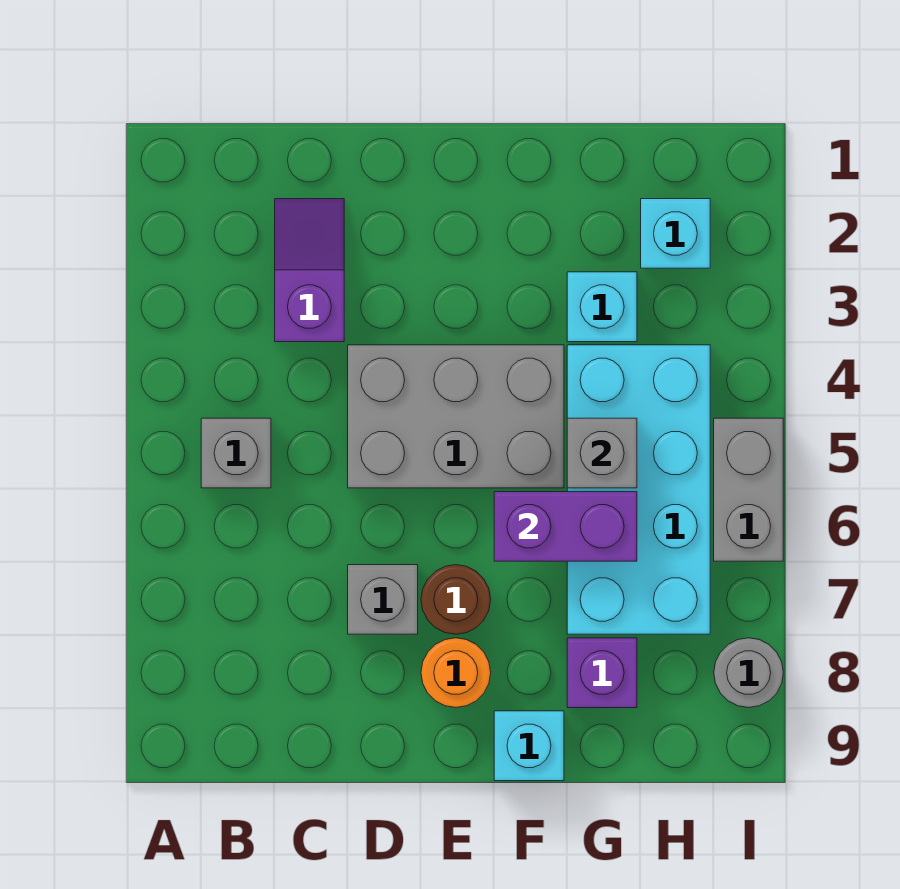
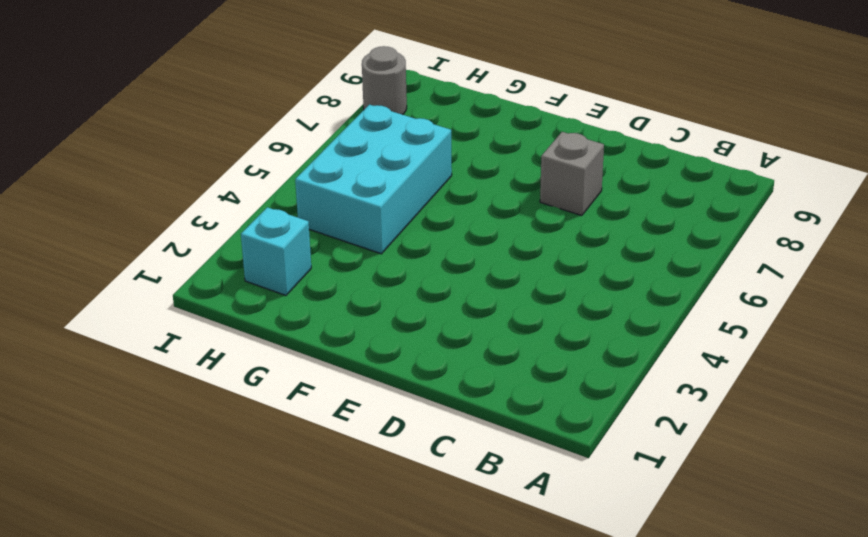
cyan brick G4:H6 level 1 -> cyan brick G4:H7 level 1
none -> grey brick B5 level 1
none -> purple slope C2:C3 level 1 top 3
none -> grey brick D4:F5 level 1

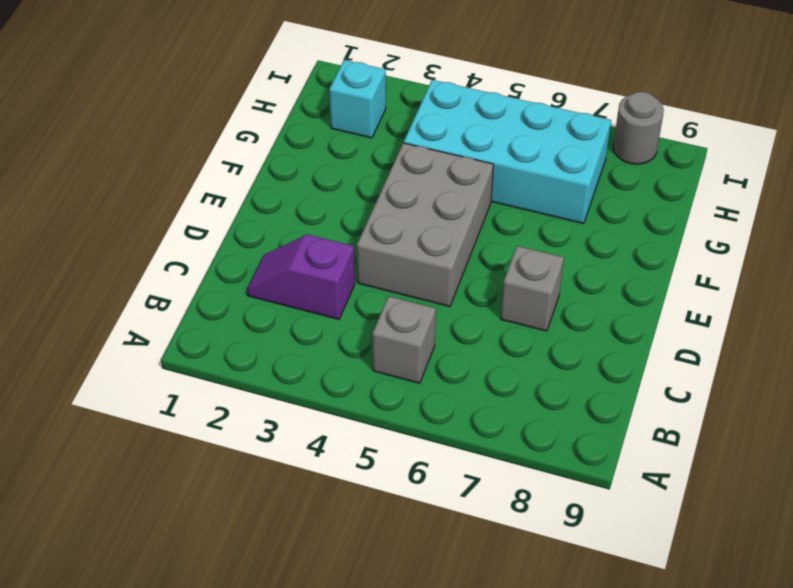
none -> brown round brick E7 level 1
none -> orange round brick E8 level 1
none -> cyan brick F9 level 1

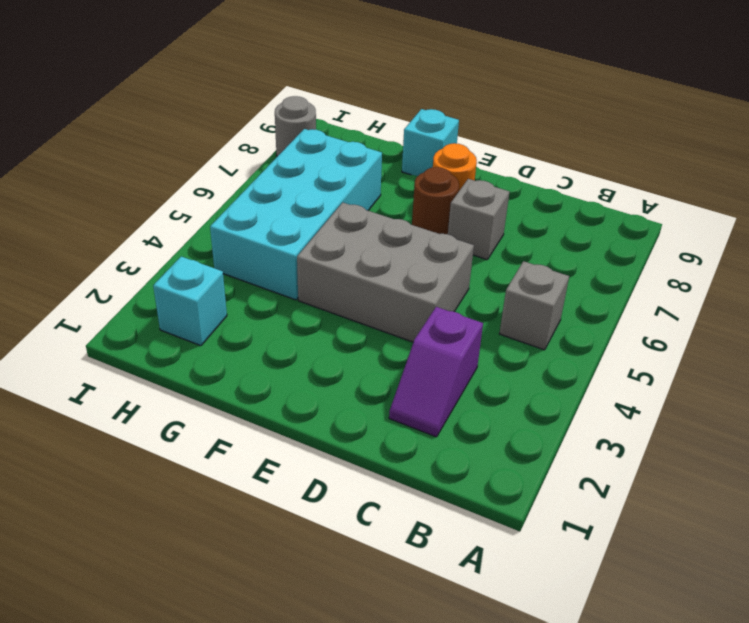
none -> cyan brick G3 level 1
none -> purple brick G8 level 1
none -> grey brick I5:I6 level 1

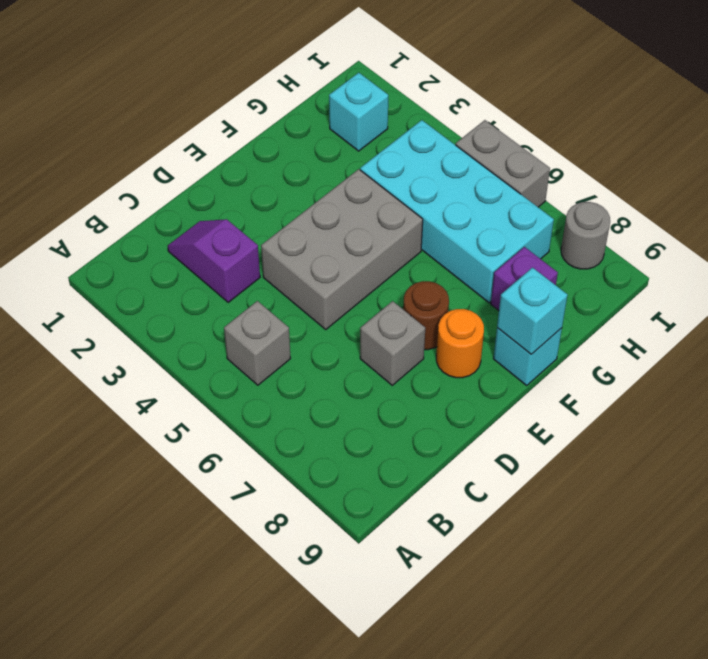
cyan brick F9 level 2 -> cyan brick G3 level 1
none -> purple brick F6:G6 level 2
none -> grey brick G5 level 2

